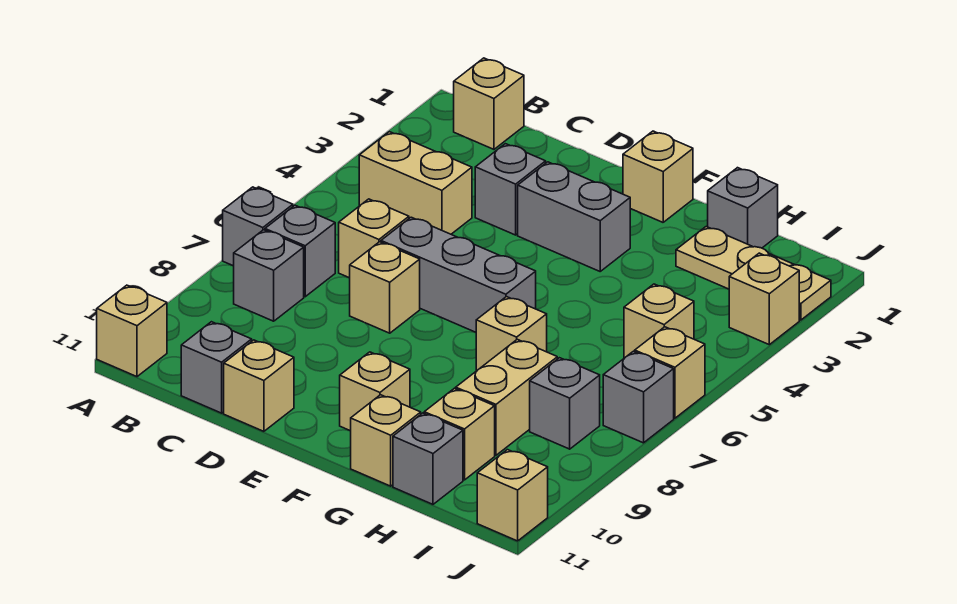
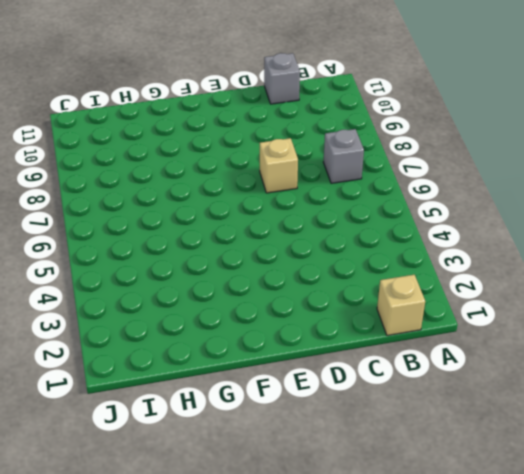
none -> grey brick A7 level 1
none -> tan brick A11 level 1
none -> tan brick B4:C4 level 1

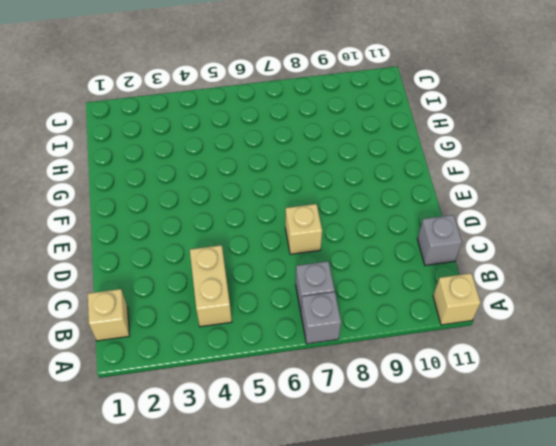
none -> grey brick B8 level 1
none -> tan brick C6 level 1
none -> grey brick D3 level 1

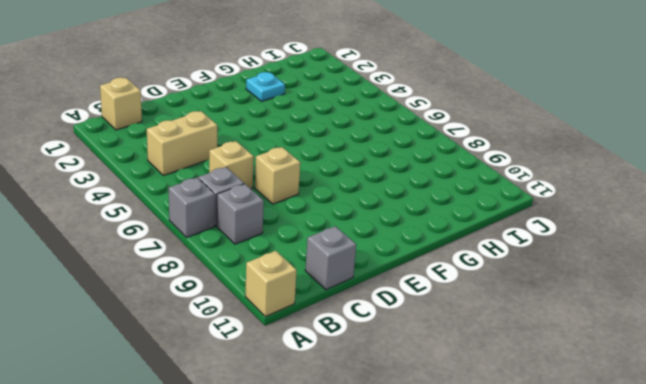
cyan plate G2 level 1 -> none
none -> grey brick D3 level 1
none -> grey brick D6:F6 level 1
none -> tan brick D11 level 1

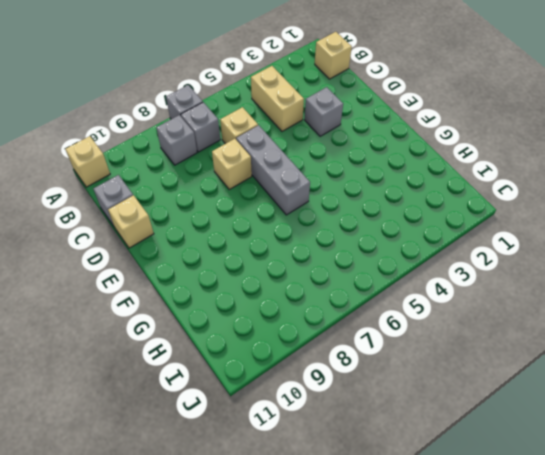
none -> grey brick E3:F3 level 1
none -> tan brick F1 level 1
none -> tan brick F10 level 1

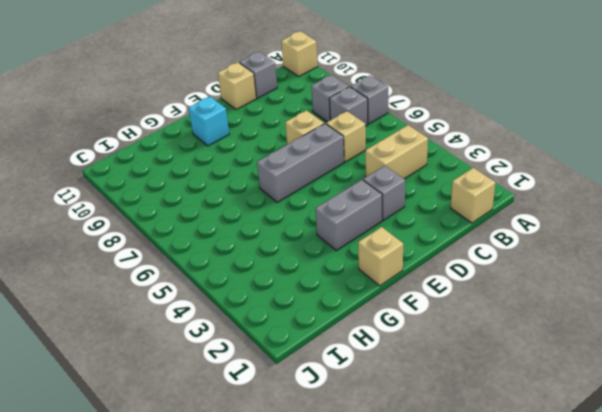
cyan brick F10 level 1 -> tan brick F10 level 1
none -> tan brick G7 level 1
none -> tan brick G11 level 1
none -> grey brick H1 level 1

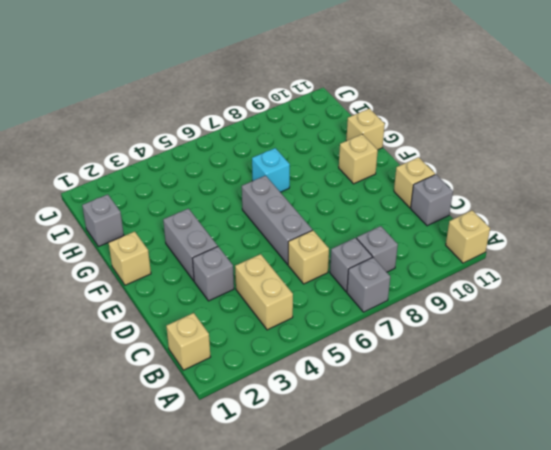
cyan brick G7 level 1 -> tan brick G7 level 1
none -> tan brick D7 level 1
none -> tan plate H2:J2 level 1
none -> tan brick H8:H9 level 1

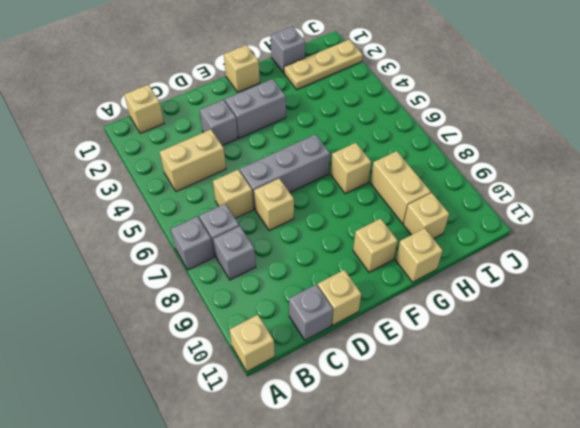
none -> grey brick H11 level 1
none -> tan brick I5 level 1
none -> grey brick I8 level 1

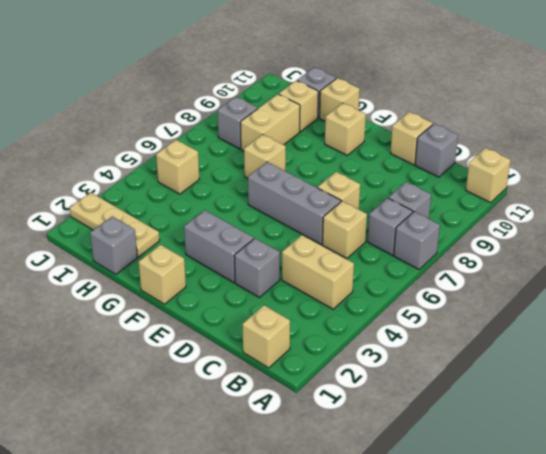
none -> tan brick J3 level 1
none -> tan brick J6 level 1
none -> grey brick J7 level 1

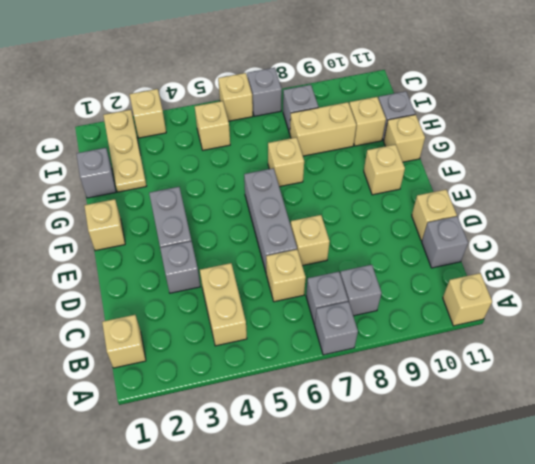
none -> tan brick J11 level 1

